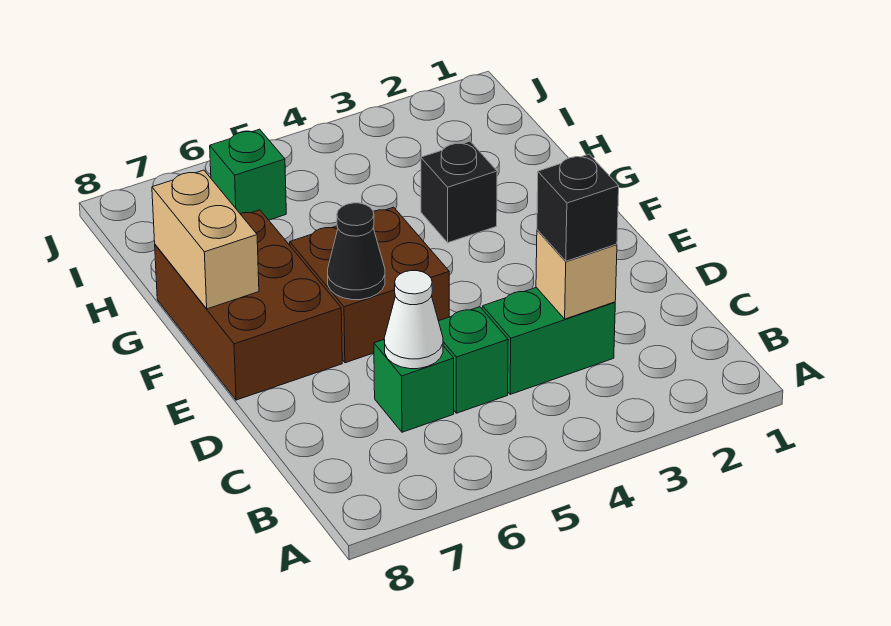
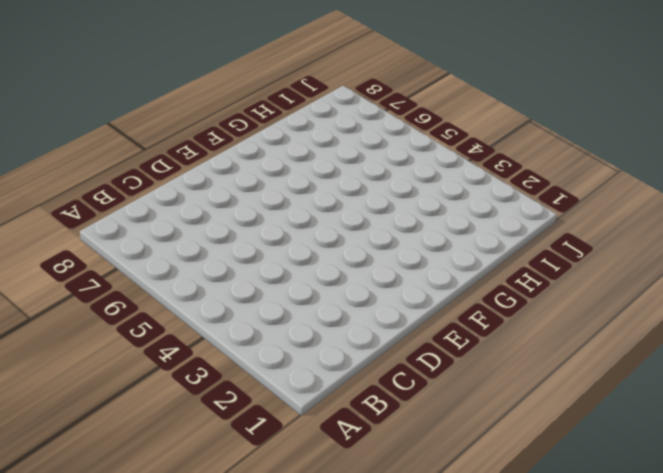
none -> green brick C3:C4 level 1
none -> green brick C5 level 1
none -> green brick C6 level 1

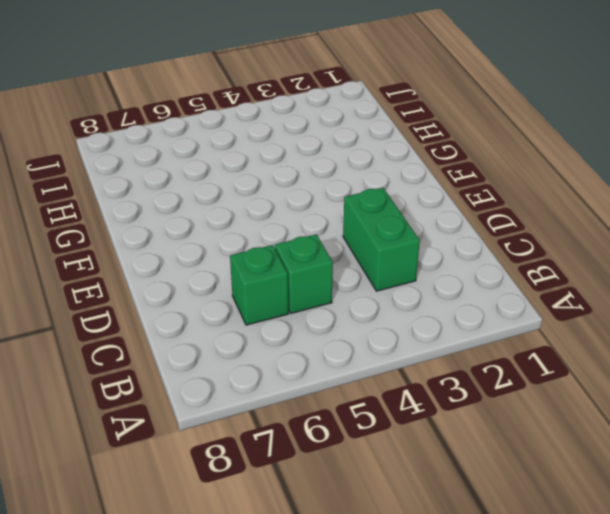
green brick C3:D3 level 1 -> green brick C3:C4 level 1
none -> brown brick E5:F6 level 1
none -> brown brick E7:G8 level 1
none -> black brick G3 level 1

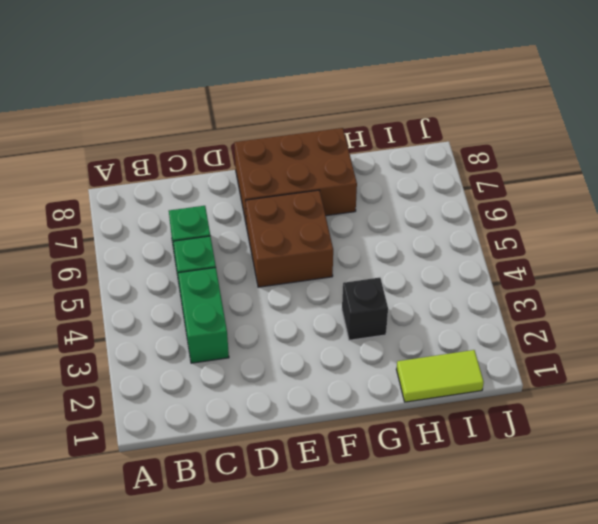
lime tile H1:I1 level 1 -> none
none -> green brick I6 level 1
none -> tan brick C3 level 2
none -> white cone C6 level 2

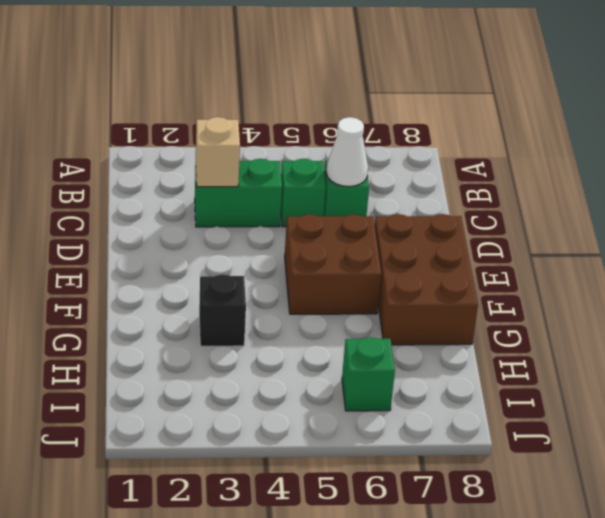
none -> black cone E6 level 2
none -> tan brick F8:G8 level 2
none -> black brick C3 level 3

